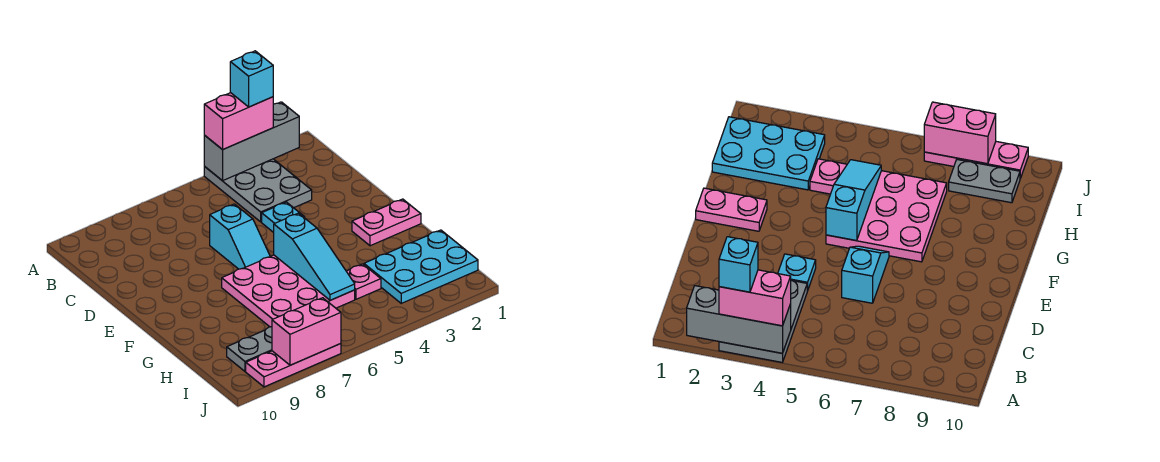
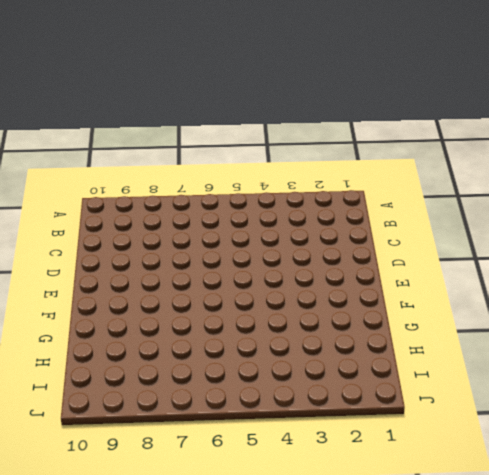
none -> grey plate A3:C4 level 1
none -> cyan plate D4 level 1
none -> cyan slope D6:E6 level 1 top D

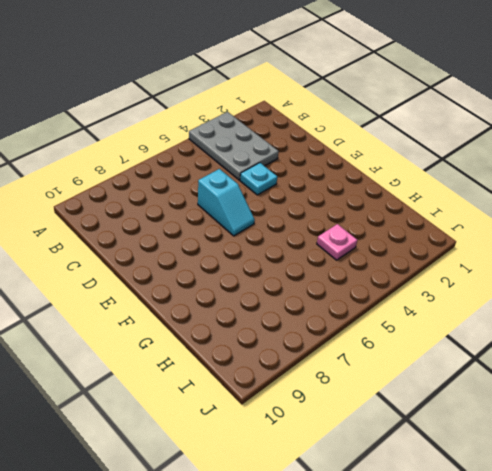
none -> pink plate F1:F2 level 1
none -> pink plate F5:H7 level 1
none -> cyan plate H1:I3 level 1

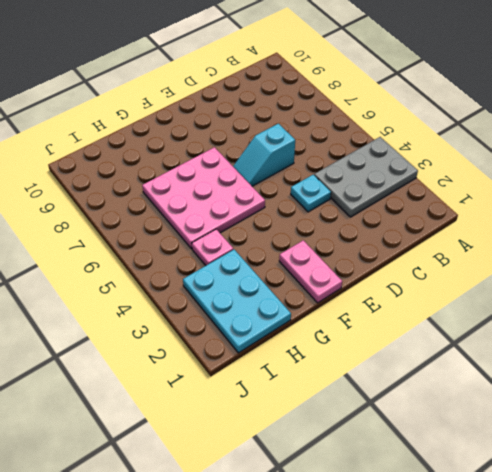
none -> grey plate I8:I9 level 1
none -> pink plate J7:J9 level 1
none -> grey brick A2:A4 level 2

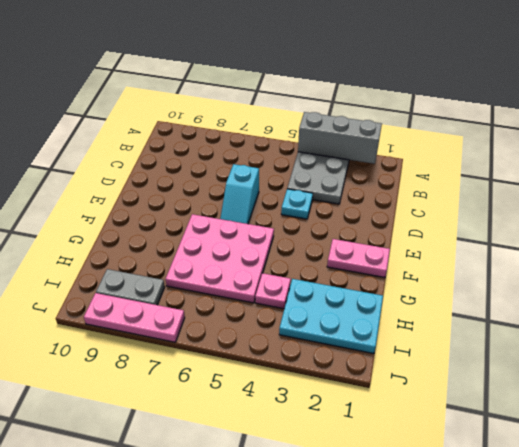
none -> cyan slope F5:H5 level 2 top F
none -> pink brick J7:J8 level 2
none -> pink brick A3:A4 level 3

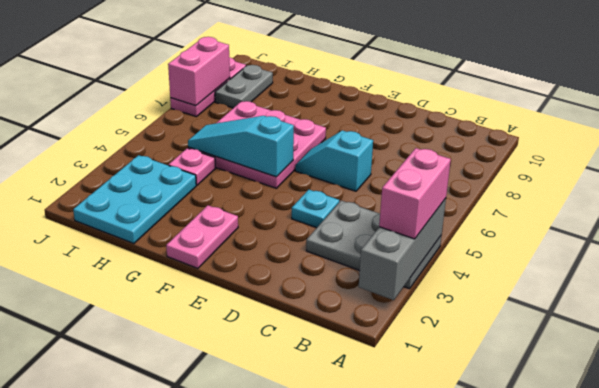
none -> cyan brick A3 level 4

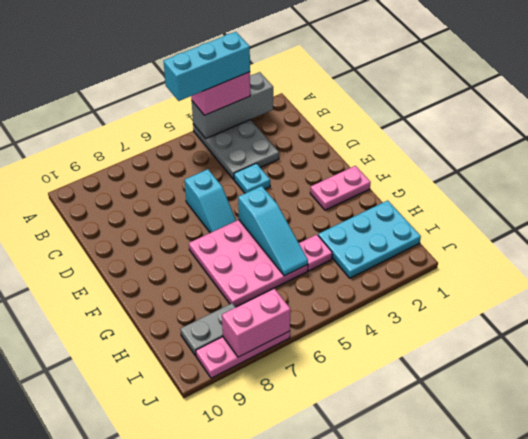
cyan brick A3:A5 level 4 -> cyan brick A3 level 4

